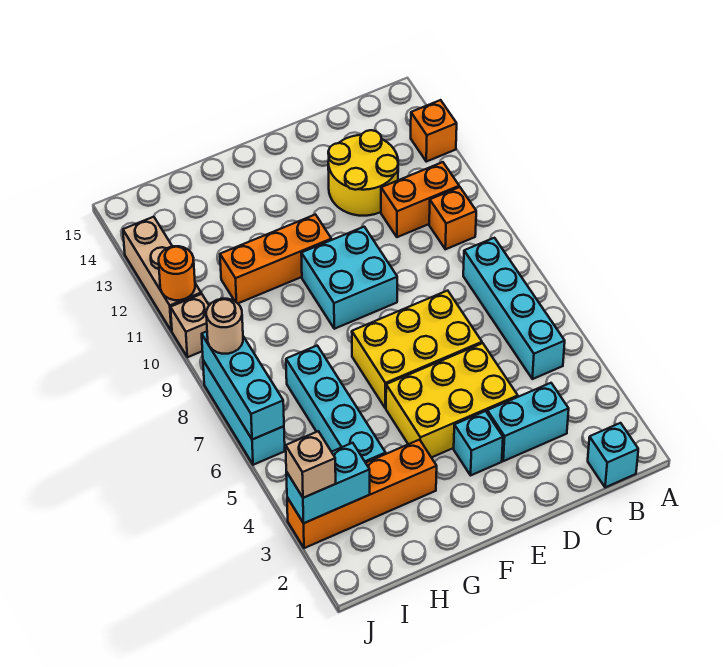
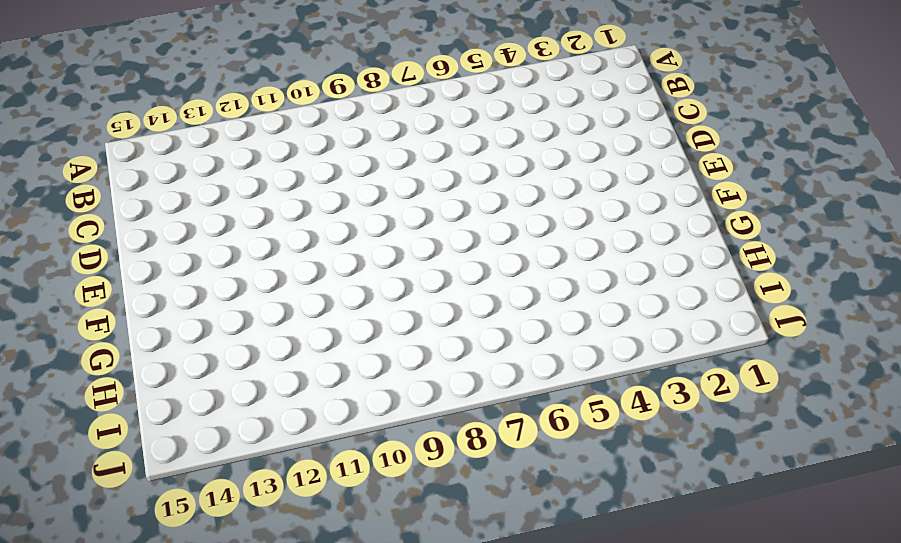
none -> orange brick A13 level 1
none -> cyan brick B1 level 1
none -> cyan brick B5:B8 level 1

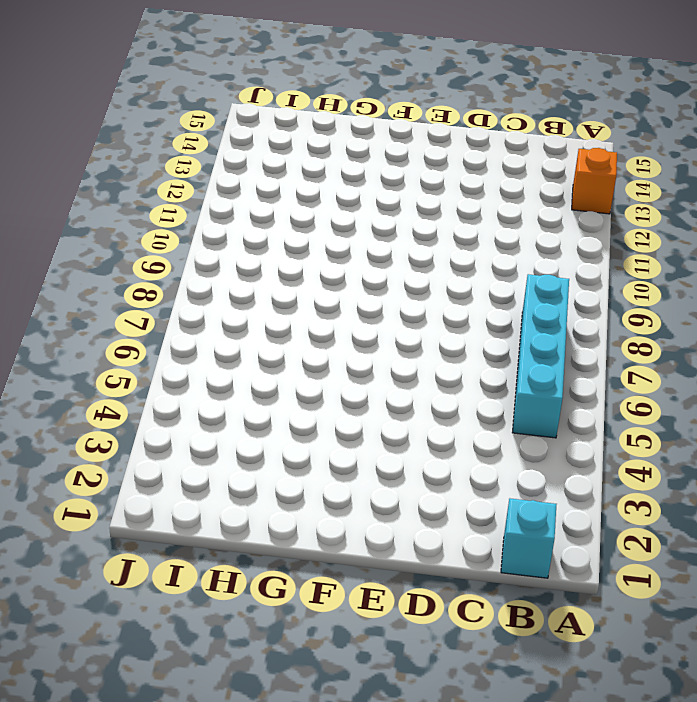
none -> orange brick B10 level 1
none -> orange brick B11:C11 level 1
none -> cyan brick C3:D3 level 1

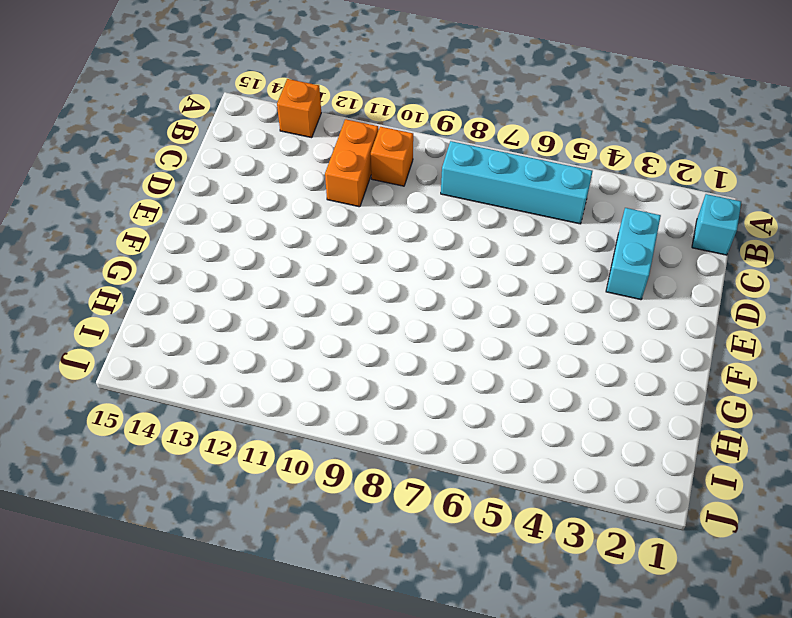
none -> yellow round brick C12:D13 level 1
none -> yellow brick D4:F5 level 1
none -> yellow brick D6:F7 level 1

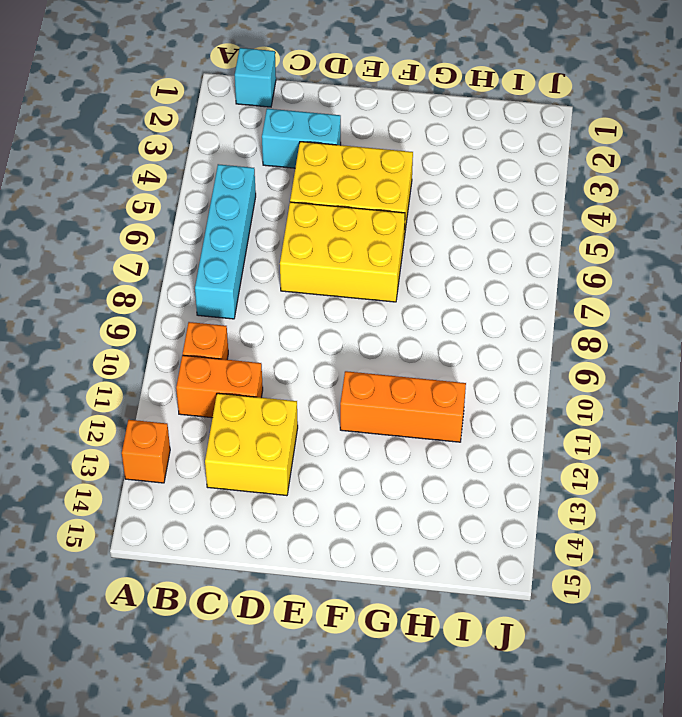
yellow brick C12:D13 level 1 -> yellow round brick C12:D13 level 1
none -> cyan brick E3 level 1
none -> cyan brick E9:F10 level 1
none -> orange brick G3:J3 level 1

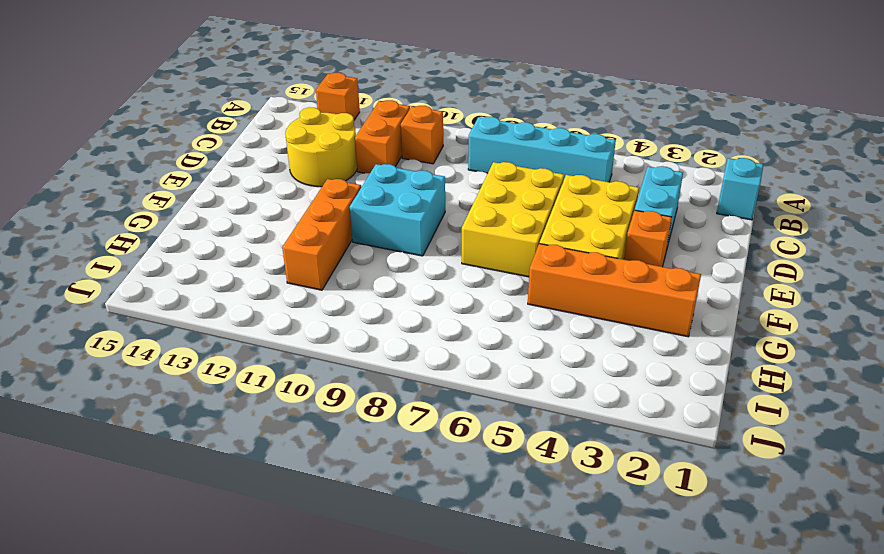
orange brick E3 level 1 -> cyan brick E3 level 1
orange brick G2:G5 level 1 -> orange brick G3:J3 level 1
none -> cyan brick H4:H7 level 1
none -> cyan brick J6:J8 level 1
none -> tan brick J10 level 1

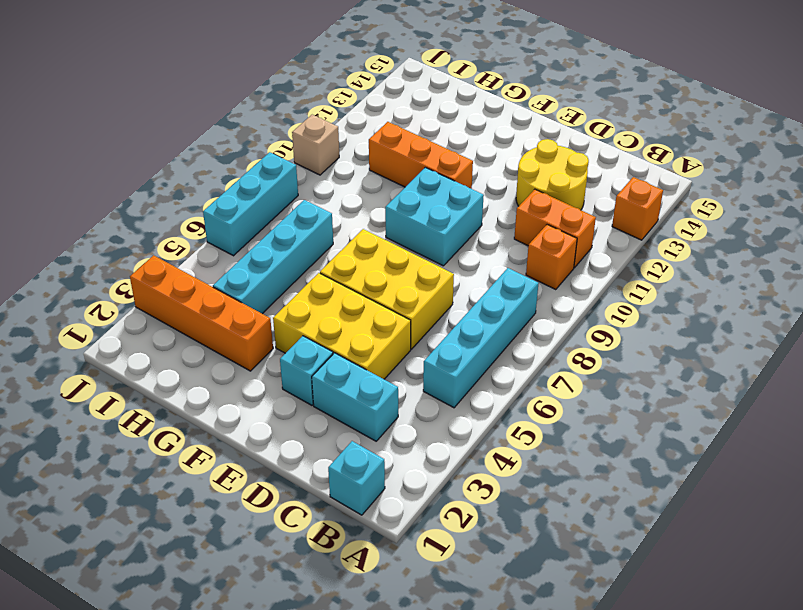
none -> tan brick J11:J13 level 1
none -> cyan brick I3:J3 level 2
none -> cyan brick J6:J8 level 2

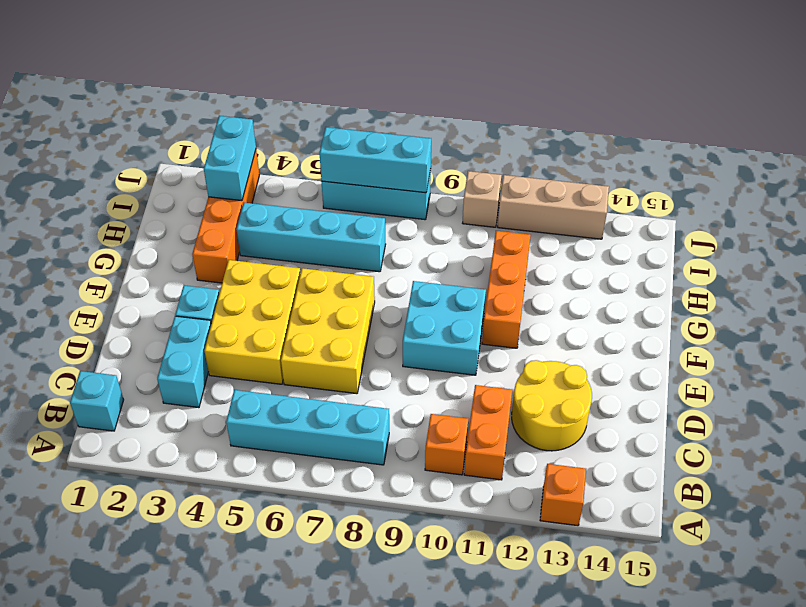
none -> orange round brick J11 level 2
none -> tan brick J3 level 3
none -> tan round brick J8 level 3

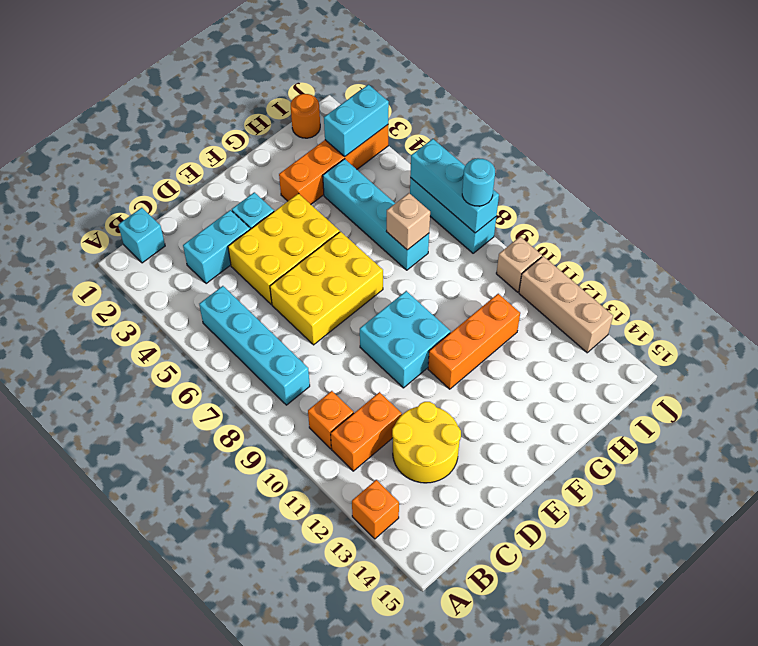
tan brick H7 level 2 -> tan brick J3 level 3
orange round brick I1 level 1 -> orange round brick J11 level 2
cyan round brick J8 level 3 -> tan round brick J8 level 3

